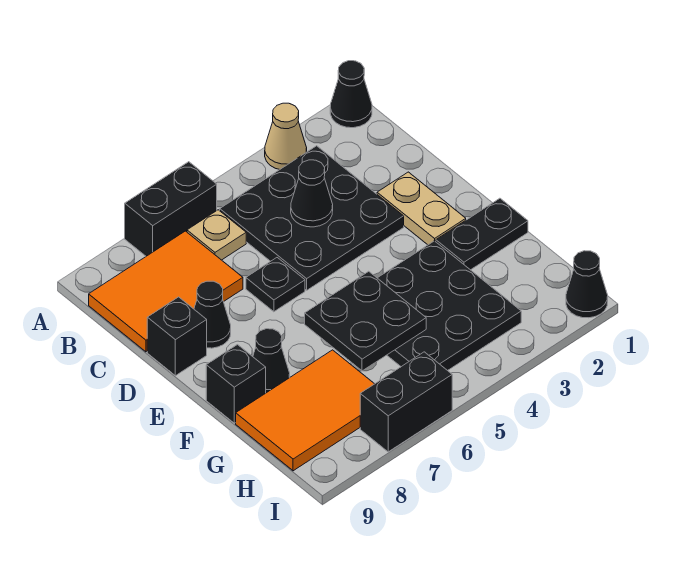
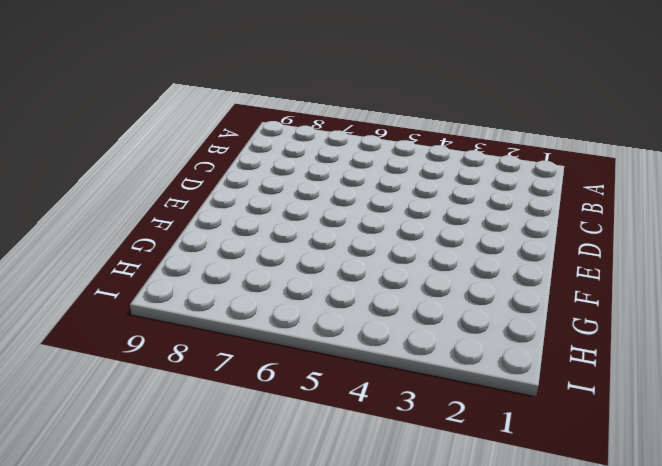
none -> black cone A1 level 1
none -> tan cone A3 level 1
none -> black brick A6:A7 level 1

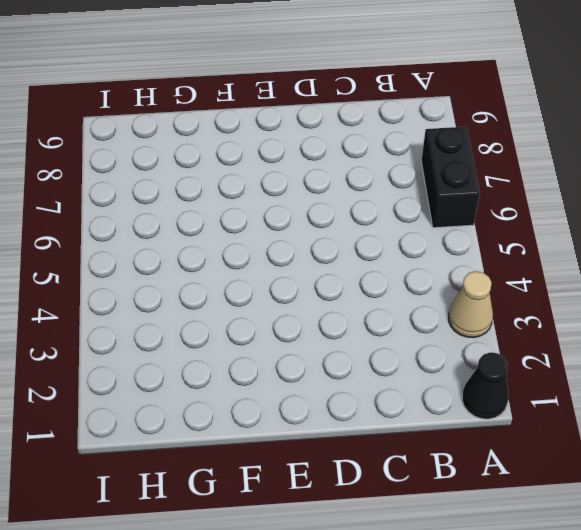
none -> black plate B3:D5 level 1
none -> tan plate B6 level 1
none -> orange tile B7:C9 level 1

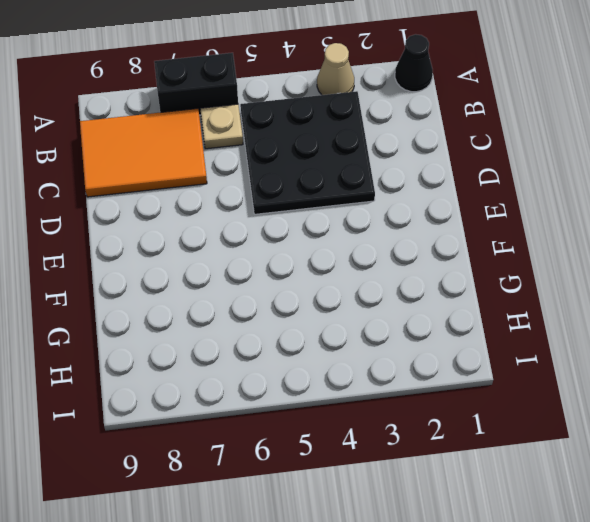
none -> tan plate D2:E2 level 1
none -> black plate D6 level 1
none -> black cone D8 level 1

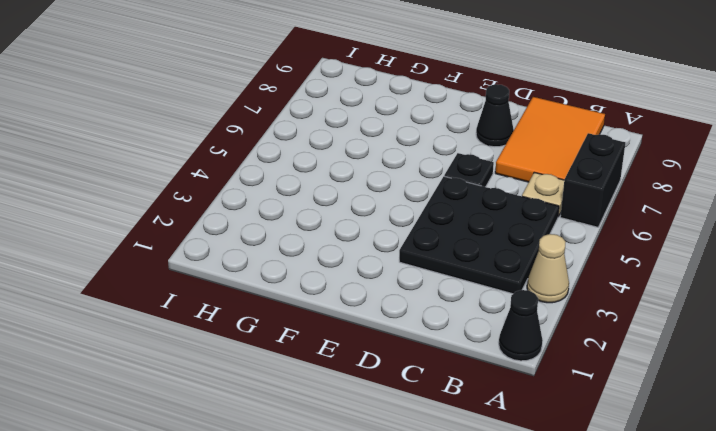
none -> tan plate D2:E2 level 1
none -> black brick D9 level 1
none -> black plate F1:F2 level 1

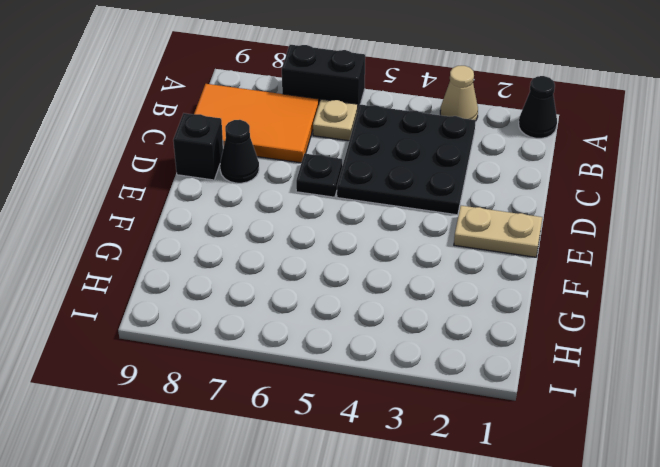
tan plate E1:E2 level 1 -> tan plate D2:E2 level 1
none -> black plate F1:F2 level 1
none -> black plate F3:H5 level 1
none -> black cone F8 level 1

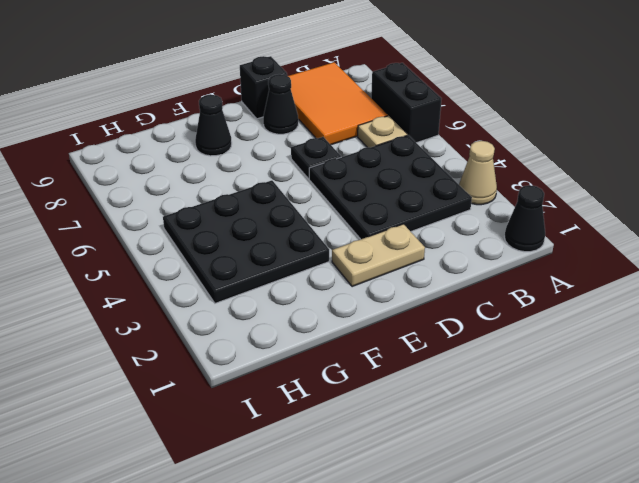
none -> black plate F1:F2 level 1
none -> black brick F9 level 1
none -> orange tile G7:H9 level 1

